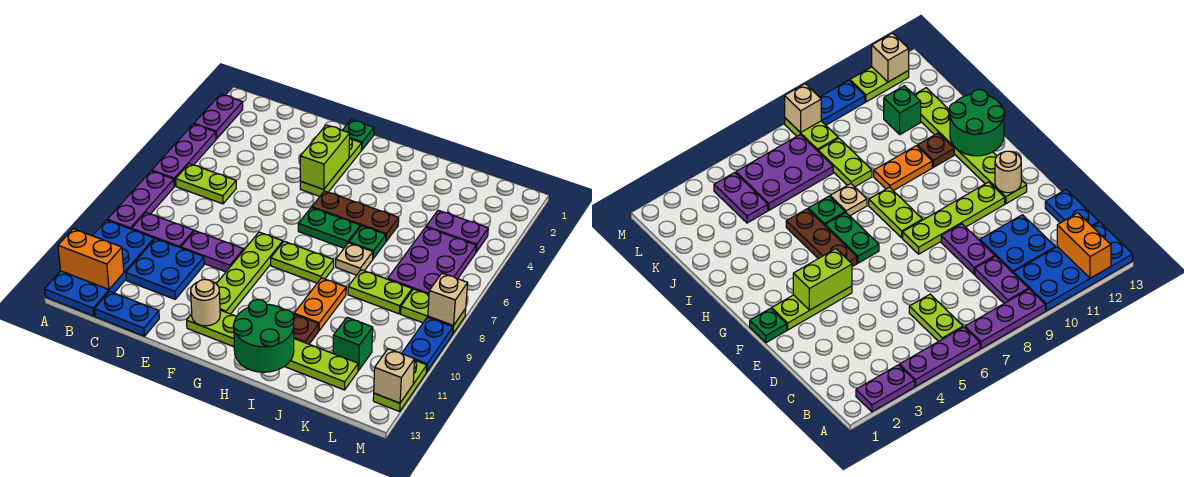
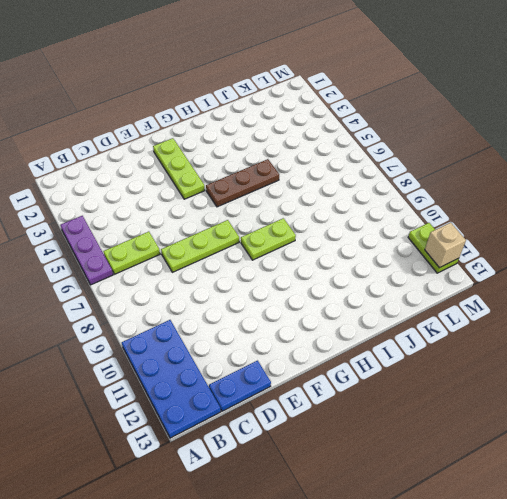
lime plate D7:F7 level 1 -> none
none -> purple plate A2:A3 level 1
none -> purple plate A7:A9 level 1
none -> purple plate B9:C9 level 1
none -> blue plate C10:D11 level 1

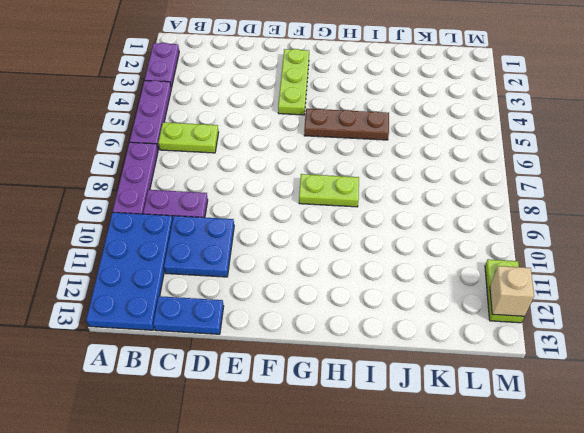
none -> purple plate D9:E9 level 1
none -> green plate F1 level 1
none -> lime plate F8:F11 level 1
none -> lime plate F12:K12 level 1

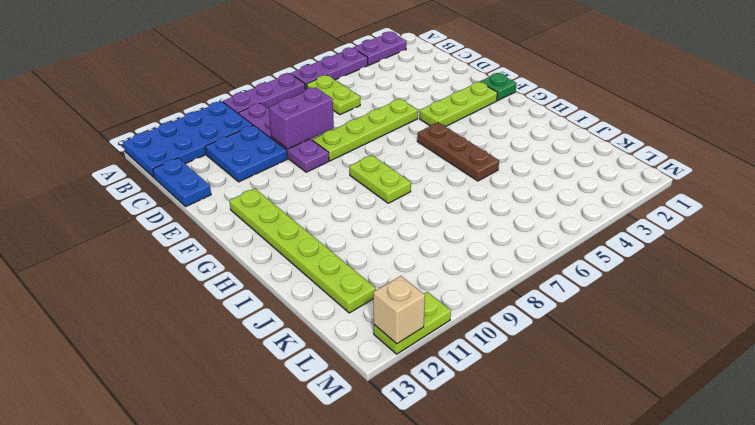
purple brick D8:D9 level 2 -> none
lime plate E5:E8 level 1 -> lime plate F8:F11 level 1
none -> green plate G6:H6 level 1
none -> green plate I6 level 1
none -> tan plate I7 level 1
none -> orange plate I9:I10 level 1

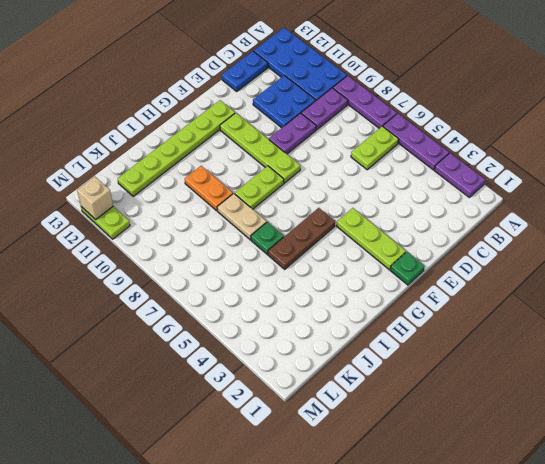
tan plate I7:I8 level 1 -> tan plate I7 level 1
none -> green plate G6:H6 level 1
none -> brown plate I11 level 1
none -> lime plate J8:K8 level 1
none -> purple plate K4:L4 level 1

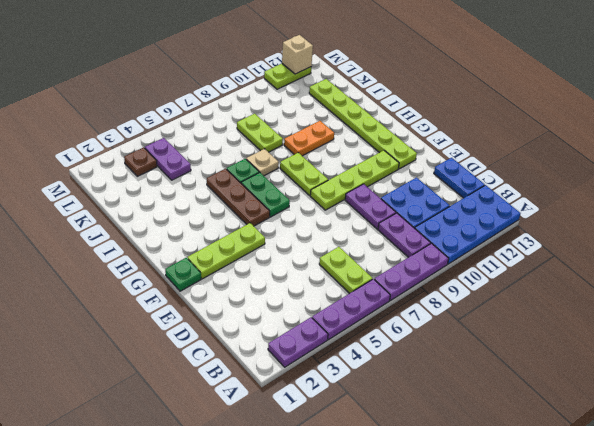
brown plate L3 level 1 -> brown plate I11 level 1
none -> purple plate K5:L7 level 1
none -> green brick K11 level 1
none -> lime plate L8:M8 level 1
none -> blue plate M9:M10 level 1

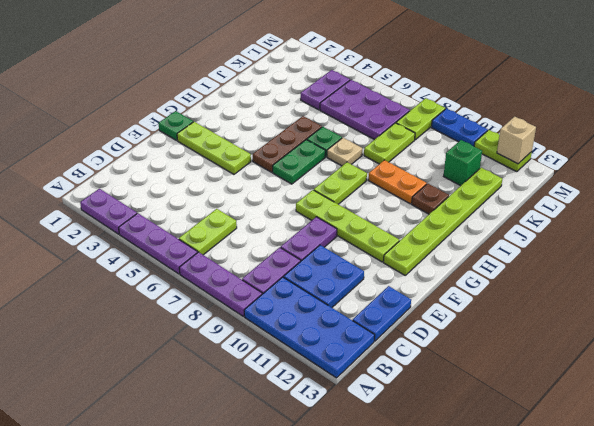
none -> orange brick A12:B12 level 2
none -> lime brick F3:F4 level 2
none -> tan round brick F12 level 2
none -> green round brick H12:I13 level 2

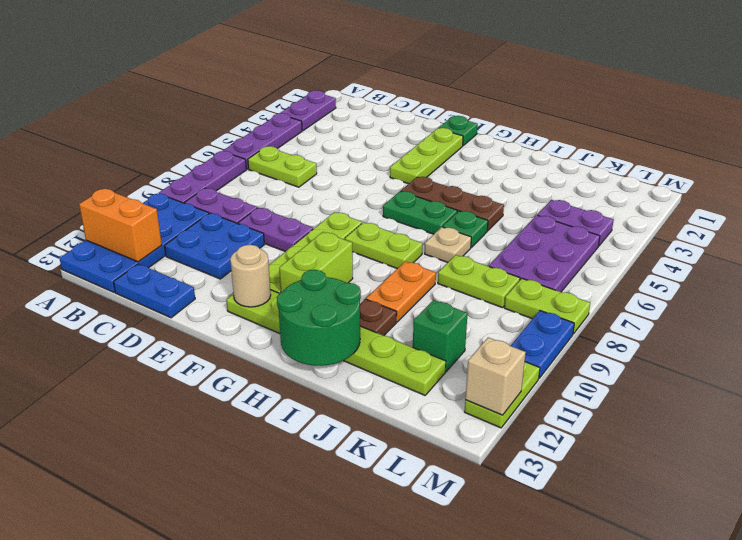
lime brick G10:G11 level 1 -> lime brick F3:F4 level 2
none -> tan brick M8 level 2

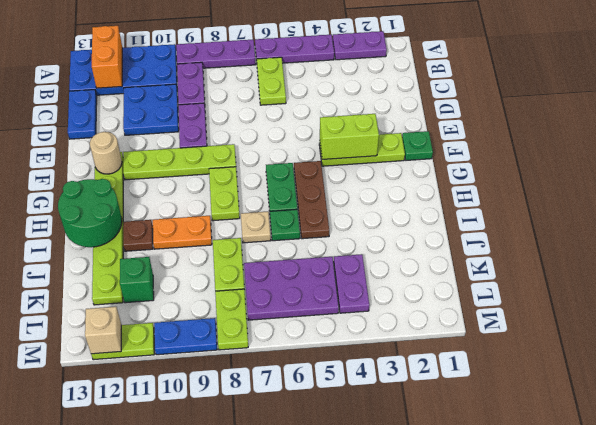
none -> tan brick M8 level 2

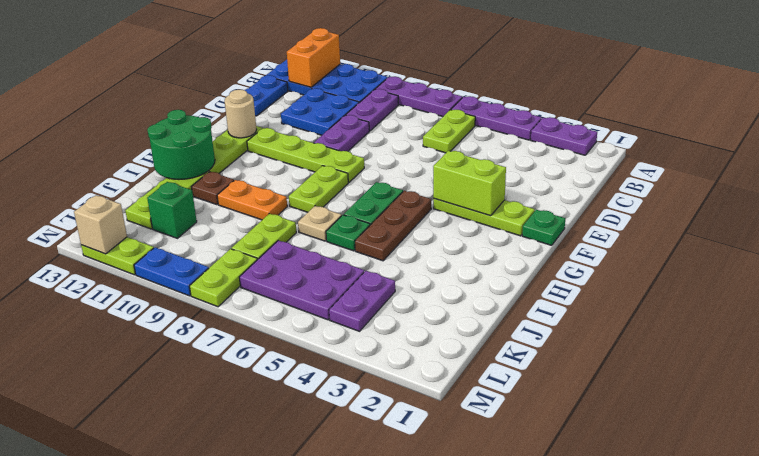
none -> tan brick M8 level 2

